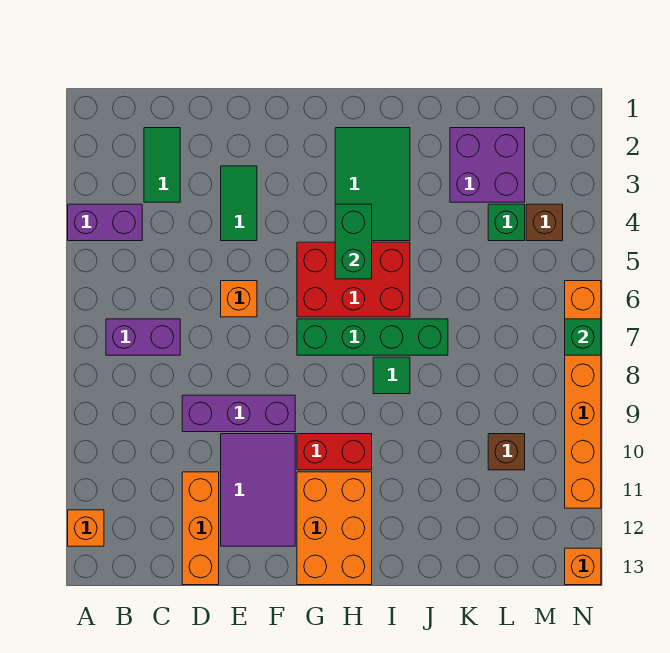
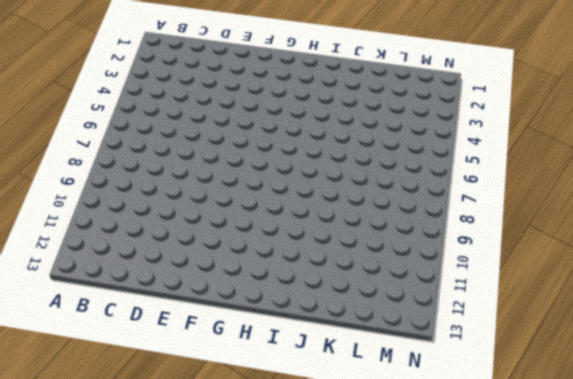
none -> purple brick A4:B4 level 1
none -> orange brick A12 level 1
none -> purple brick B7:C7 level 1

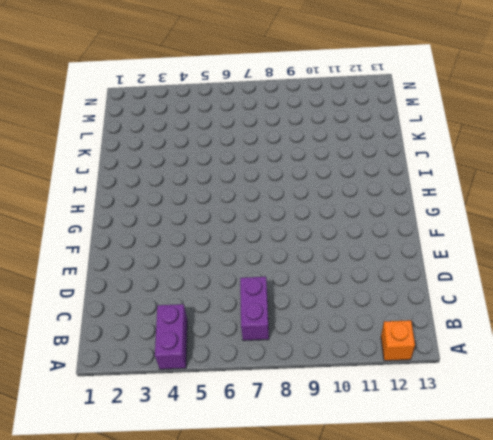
none -> green tile C2:C3 level 1
none -> purple brick D9:F9 level 1
none -> orange brick D11:D13 level 1

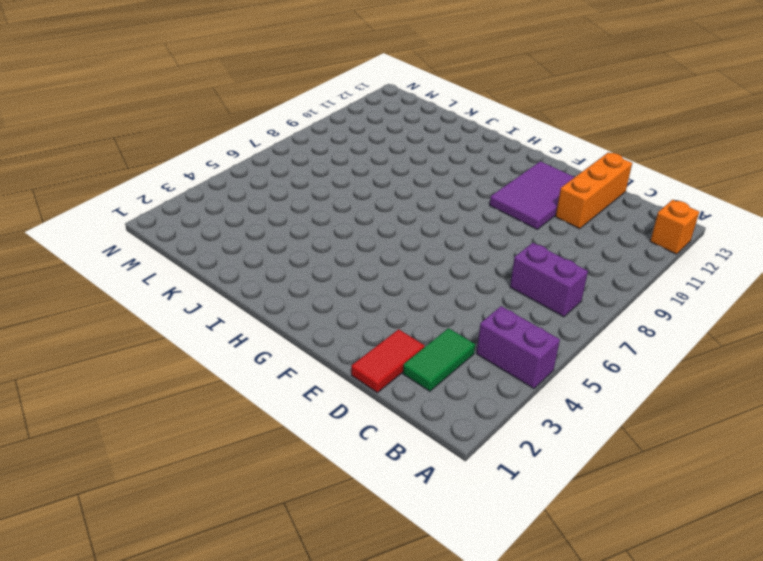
red tile D1:D2 level 1 -> none
none -> purple brick D9:F9 level 1
none -> green tile E3:E4 level 1
none -> orange brick E6 level 1

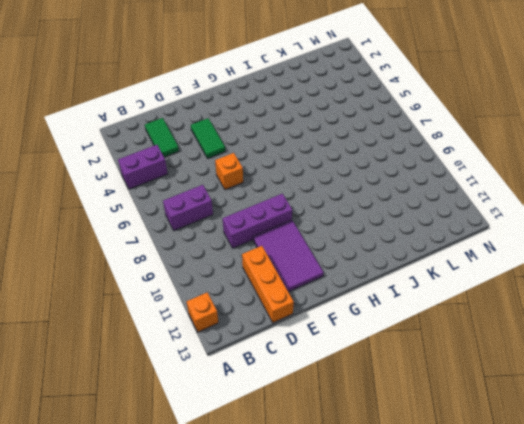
none -> red brick G5:I6 level 1
none -> green brick G7:J7 level 1
none -> red brick G10:H10 level 1

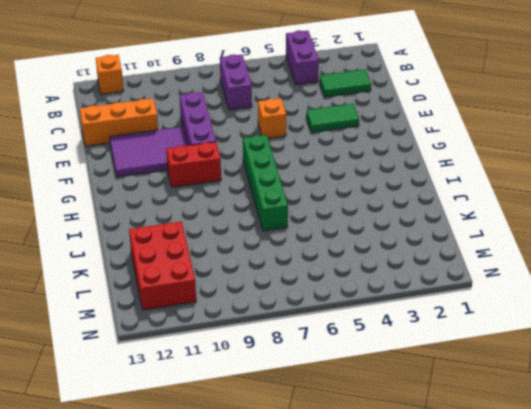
red brick G9:G10 level 1 -> red brick G10:H10 level 1
red brick K11:M12 level 1 -> red brick G5:I6 level 1
none -> orange brick G11:H13 level 1
none -> green tile H2:I4 level 1
none -> green tile I8 level 1

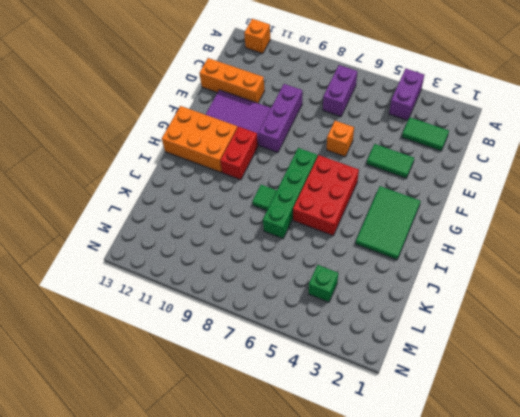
green tile G2:I3 level 1 -> green tile H2:I4 level 1
none -> purple brick K2:L3 level 1
none -> brown brick L10 level 1
none -> brown brick M4 level 1

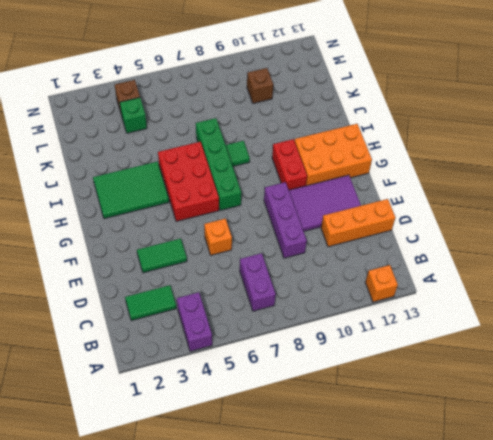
none -> purple brick K2:L3 level 1
none -> orange brick N6:N11 level 1
none -> orange brick N13 level 1

